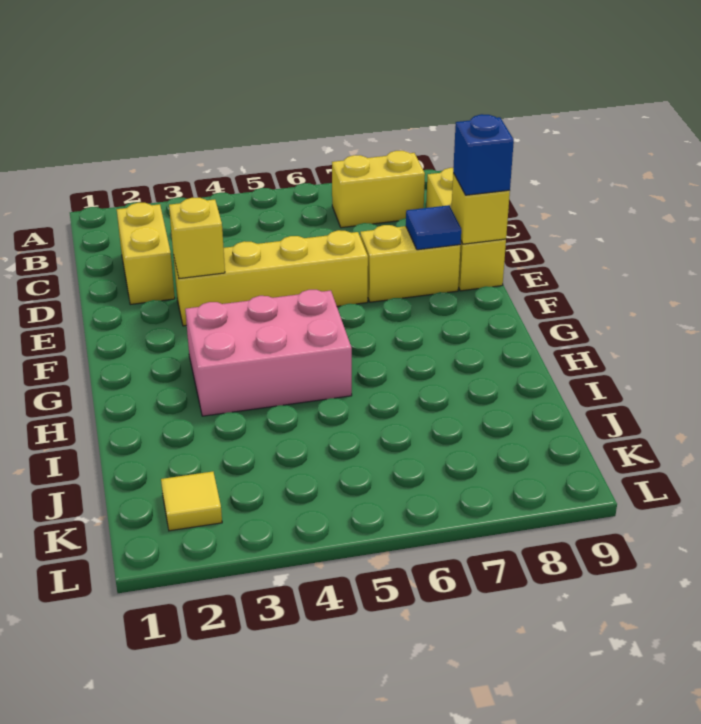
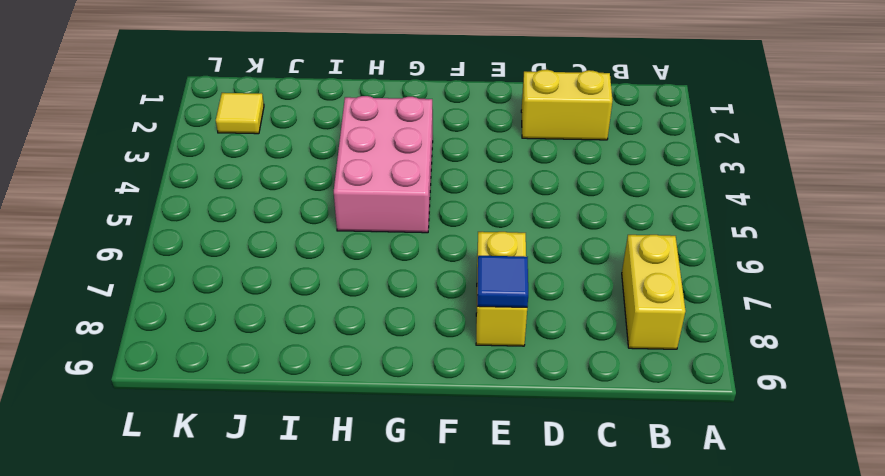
none -> yellow brick C9:E9 level 1
none -> yellow brick E3:E6 level 1

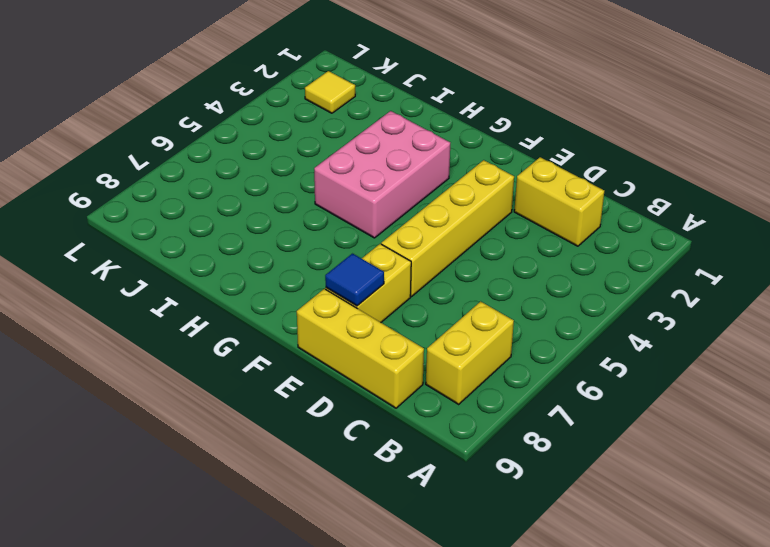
none -> yellow brick E3 level 2
none -> yellow brick E9 level 2

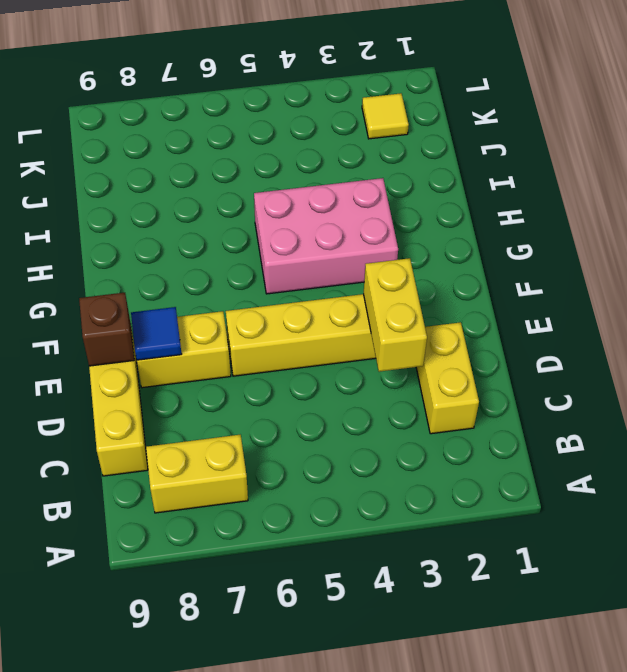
yellow brick D3:E3 level 2 -> yellow brick E3 level 2
brown brick E9 level 2 -> yellow brick E9 level 2
none -> blue brick E9 level 3

